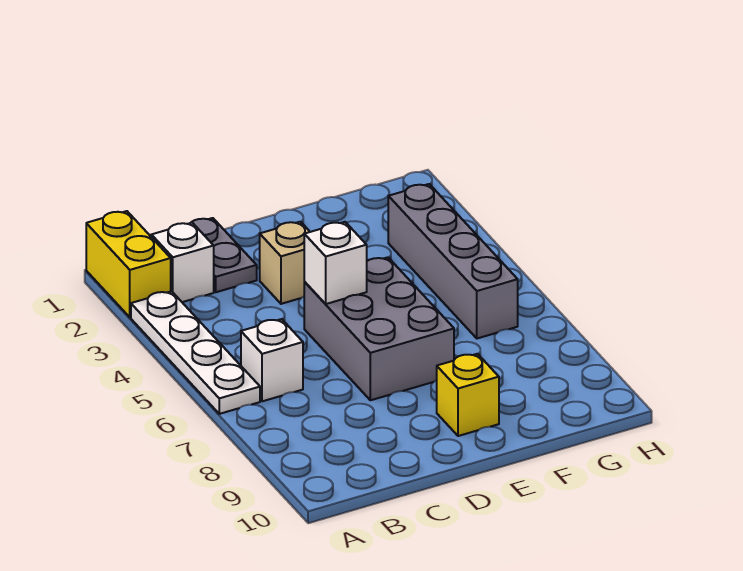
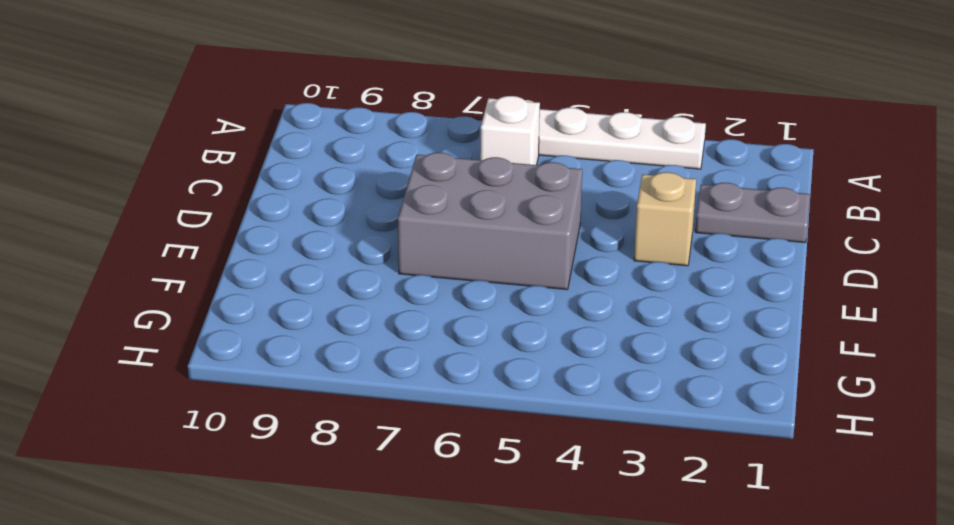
none -> yellow brick A1:A2 level 1
none -> white brick B2 level 1

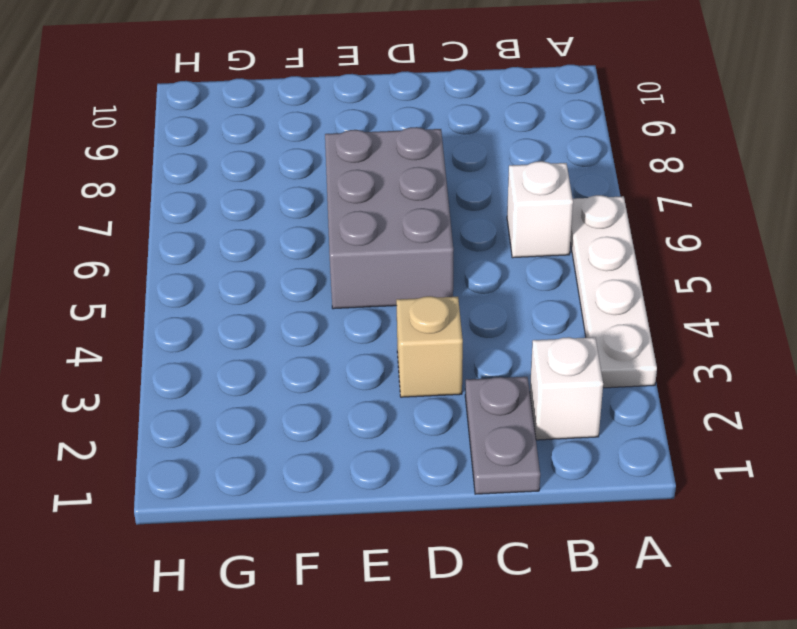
none -> yellow brick A1:A2 level 1
none -> yellow brick E9 level 1

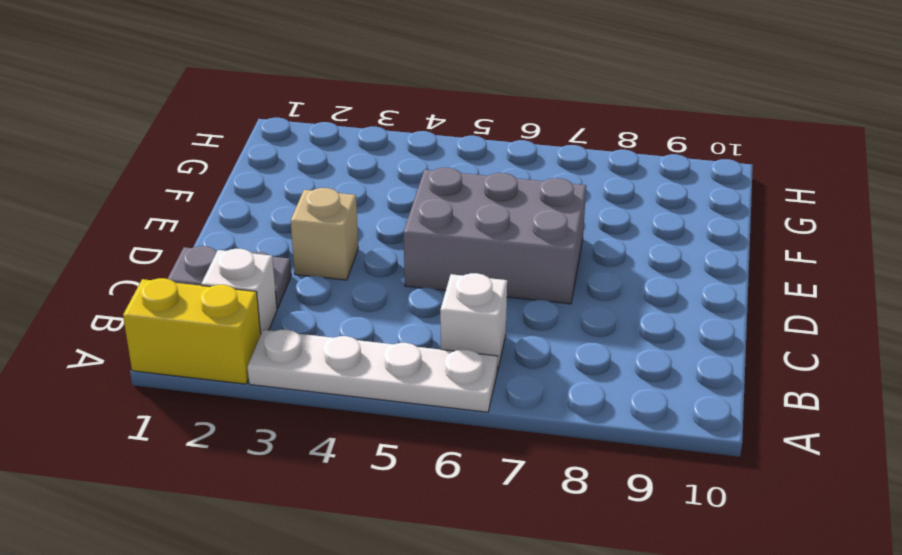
none -> yellow brick E9 level 1
none -> grey brick G3:G6 level 1

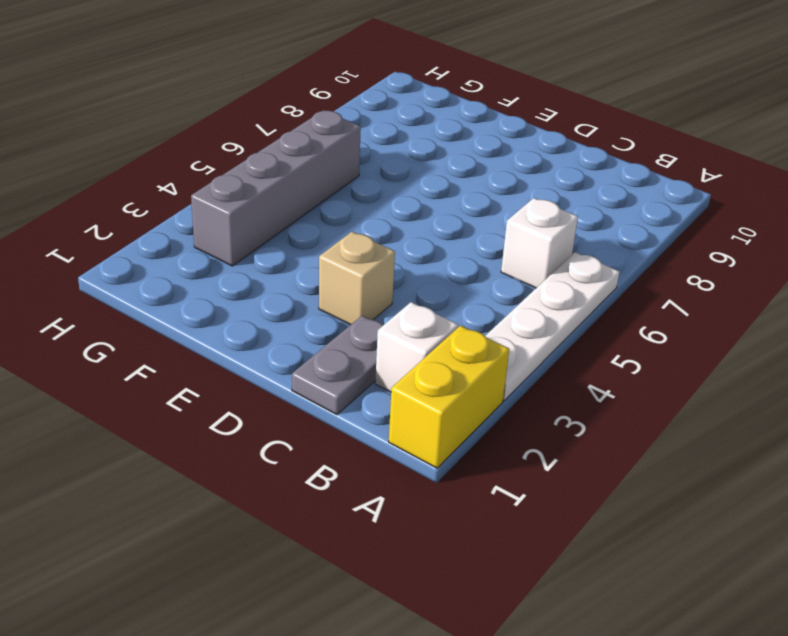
none -> grey brick D5:E7 level 1
none -> yellow brick E9 level 1

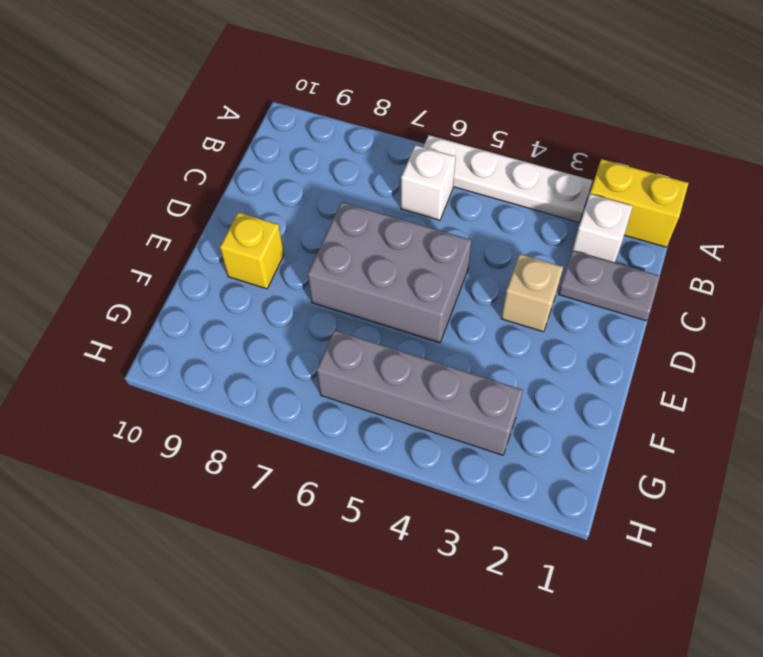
none -> white brick D5 level 2

